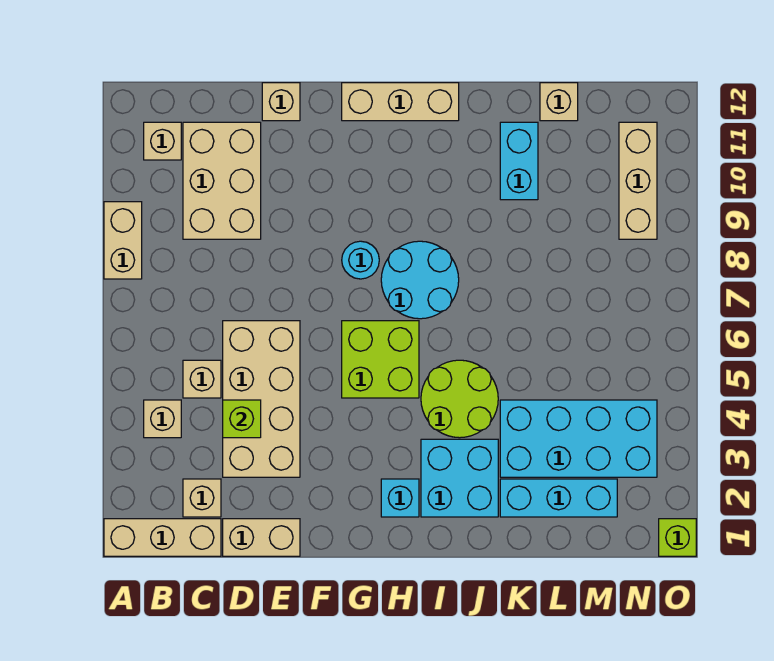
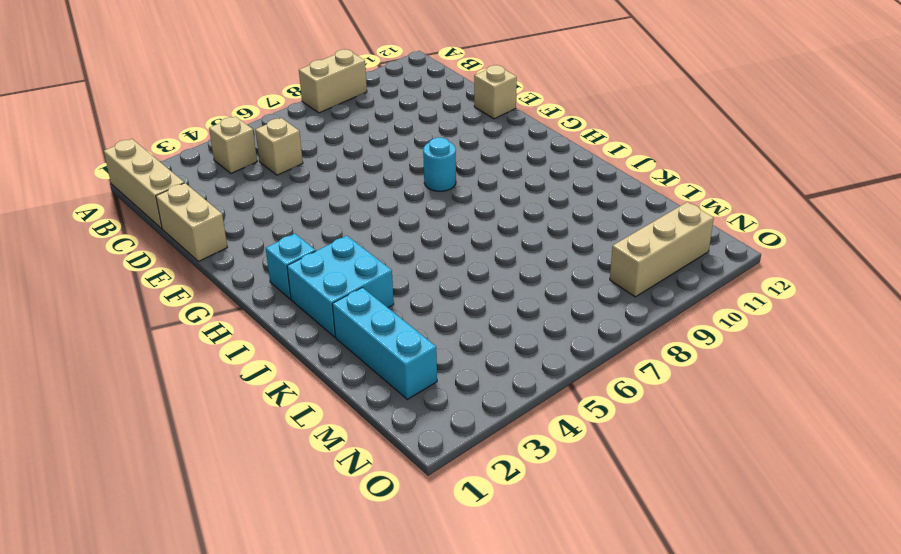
none -> tan brick B11 level 1
none -> tan brick C2 level 1
none -> tan brick C9:D11 level 1

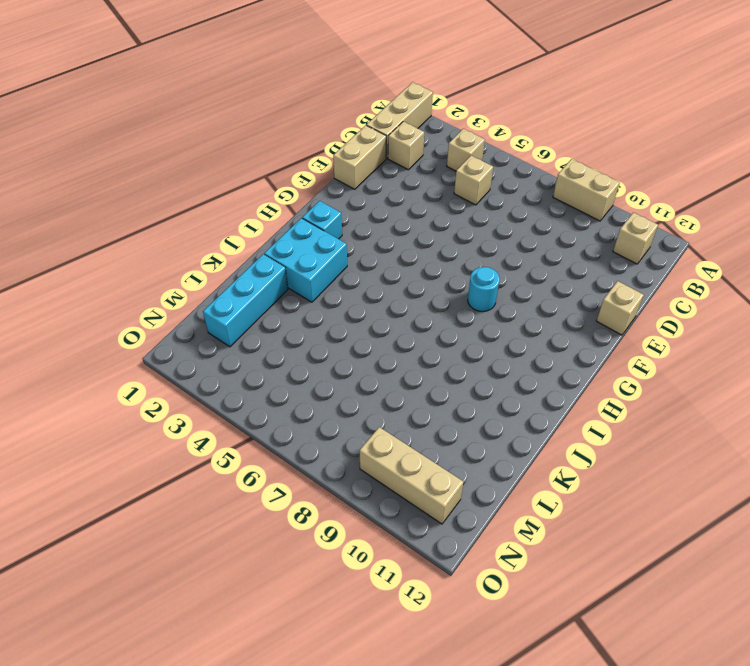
none -> tan brick C9:D11 level 1
none -> tan brick D3:E6 level 1
none -> lime brick G5:H6 level 1

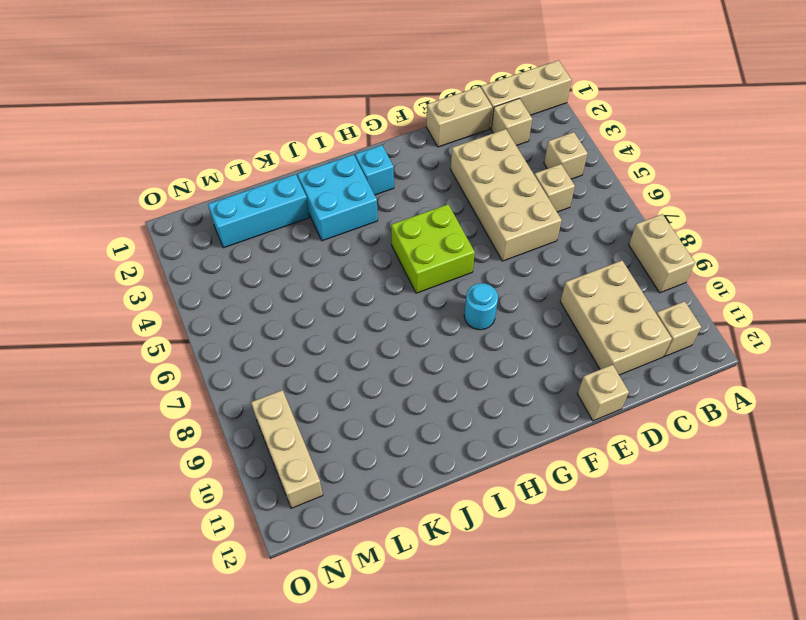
none -> tan brick G12:I12 level 1
none -> cyan round brick H7:I8 level 1
none -> lime round brick I4:J5 level 1

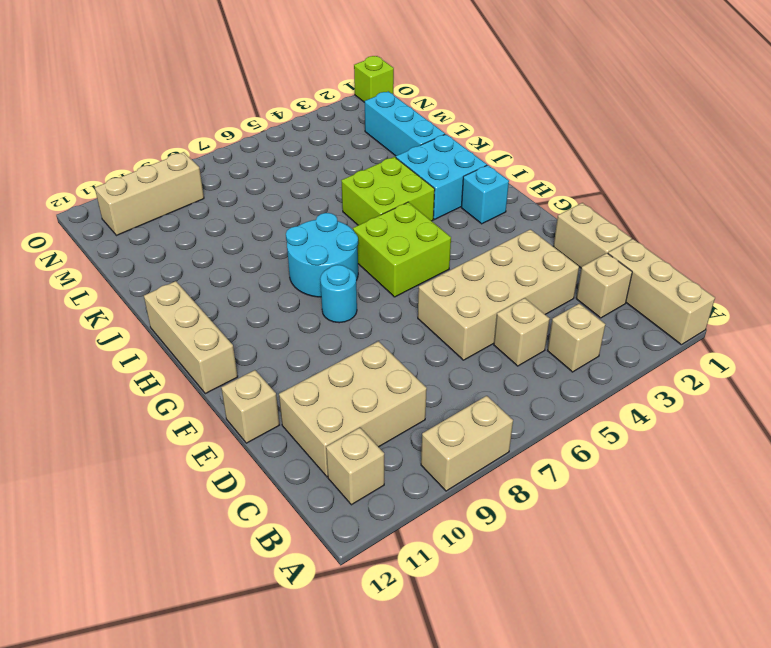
lime brick I4:J5 level 1 -> lime round brick I4:J5 level 1
none -> cyan brick K3:N4 level 1
none -> cyan brick K10:K11 level 1
none -> tan brick L12 level 1

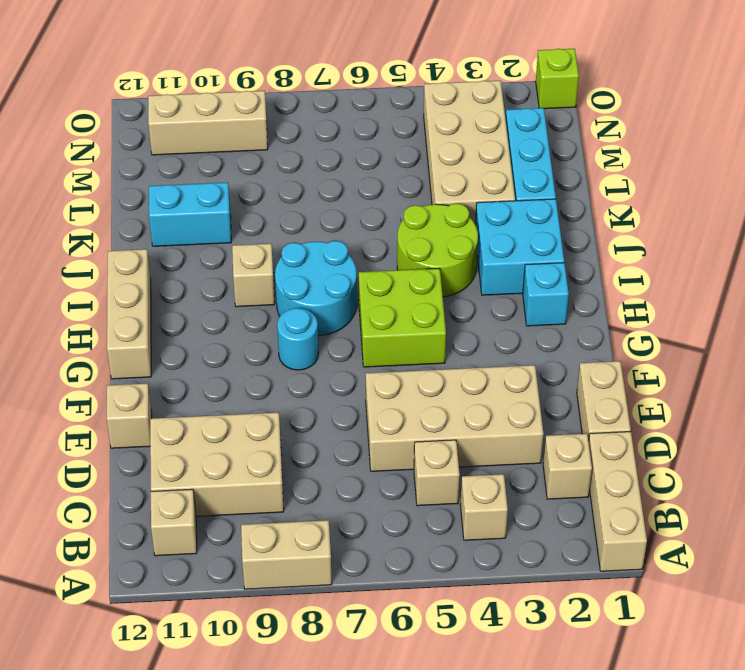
tan brick I9 level 1 -> tan brick L12 level 1
tan brick K3:N4 level 1 -> cyan brick K3:N4 level 1
none -> lime brick D4 level 2

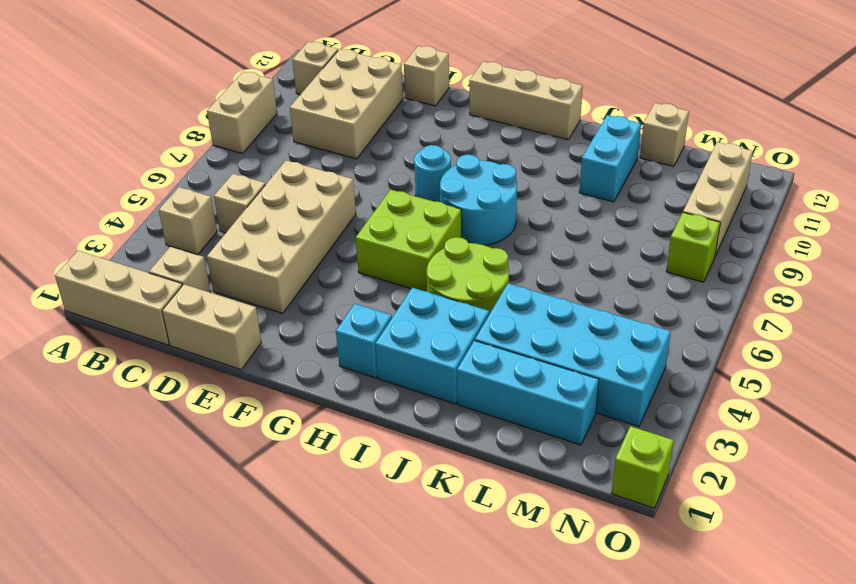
lime brick N8 level 1 -> lime brick D4 level 2

